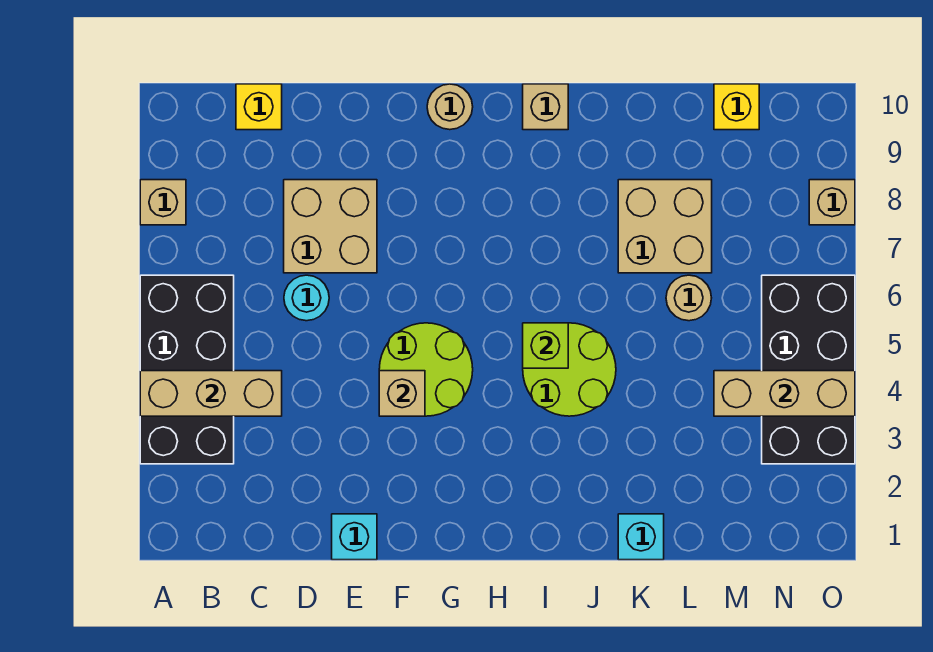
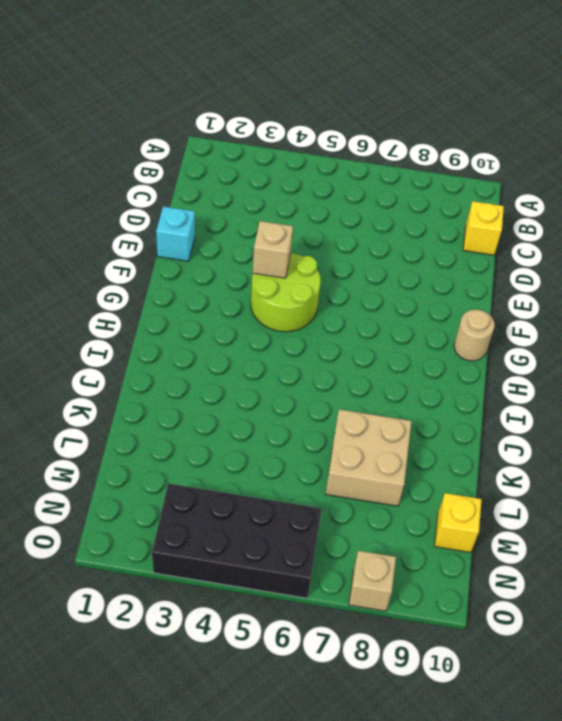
none -> black brick A3:B6 level 1
none -> tan brick A8 level 1
none -> cyan round brick D6 level 1

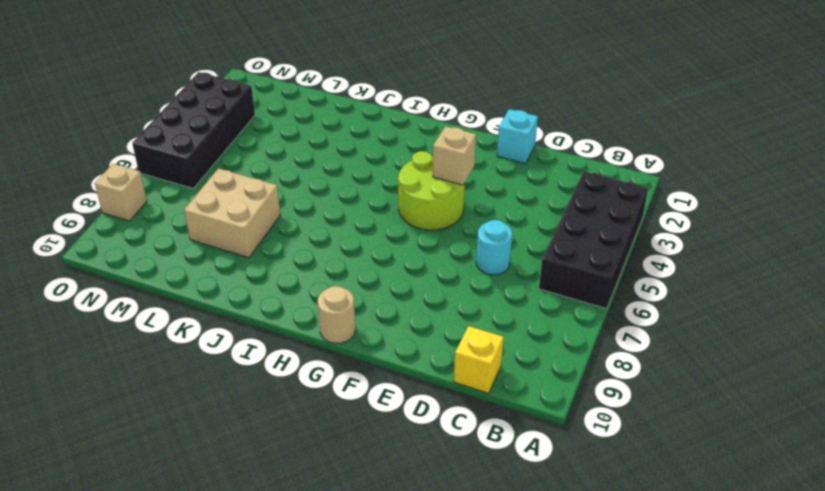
none -> tan brick A8 level 1
none -> tan brick D7:E8 level 1
none -> lime round brick I4:J5 level 1

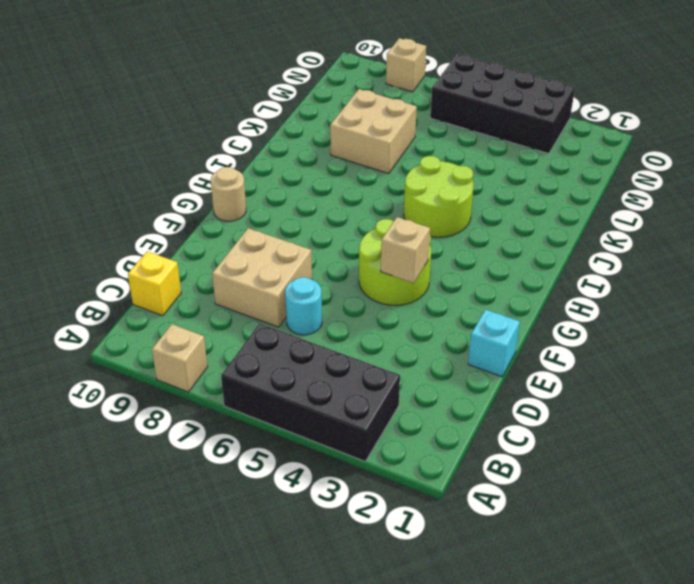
none -> tan brick I10 level 1
none -> cyan brick K1 level 1
none -> tan round brick L6 level 1

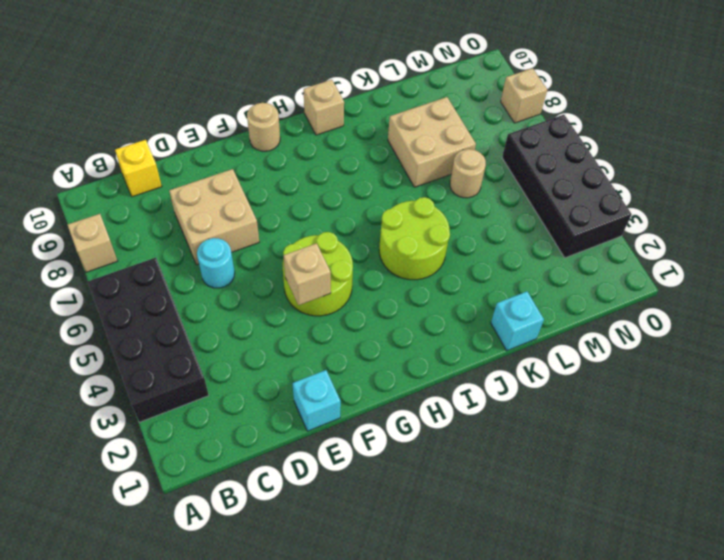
none -> yellow brick M10 level 1
none -> tan brick A4:C4 level 2
none -> lime brick I5 level 2

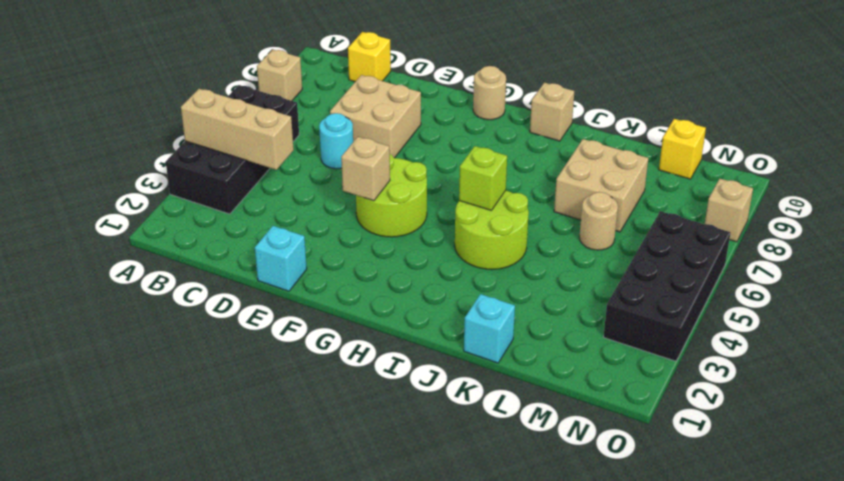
none -> tan brick M4:O4 level 2

